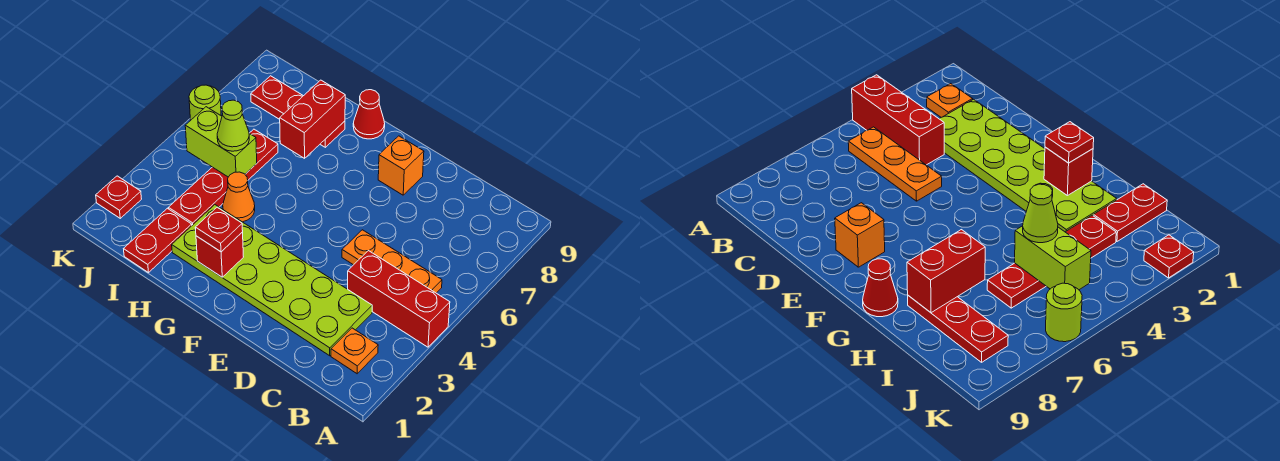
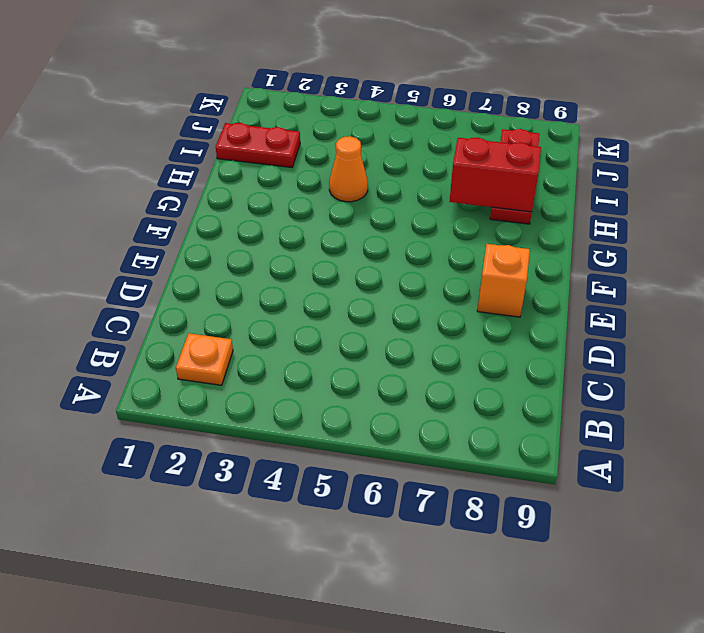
none -> red brick A4:C4 level 1
none -> orange plate B5:D5 level 1
none -> lime plate C2:H3 level 1

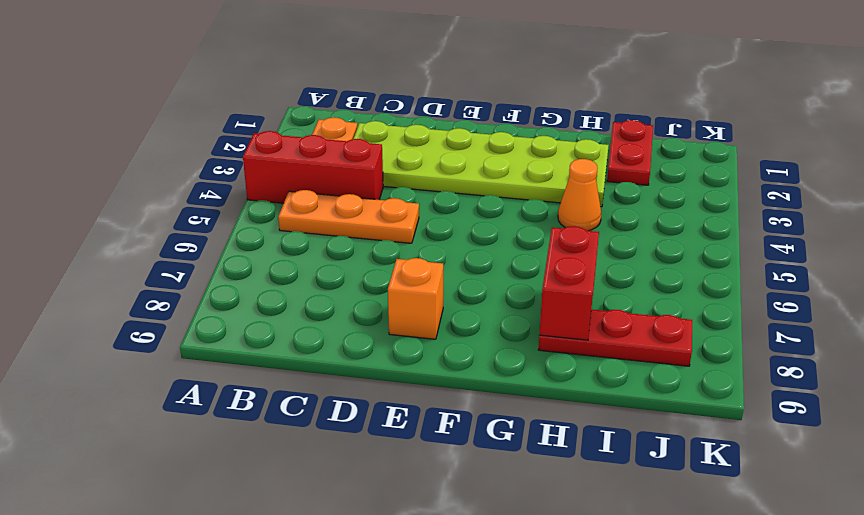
none -> red cone G9 level 1
none -> red plate I3:I6 level 1
none -> red plate K2 level 1

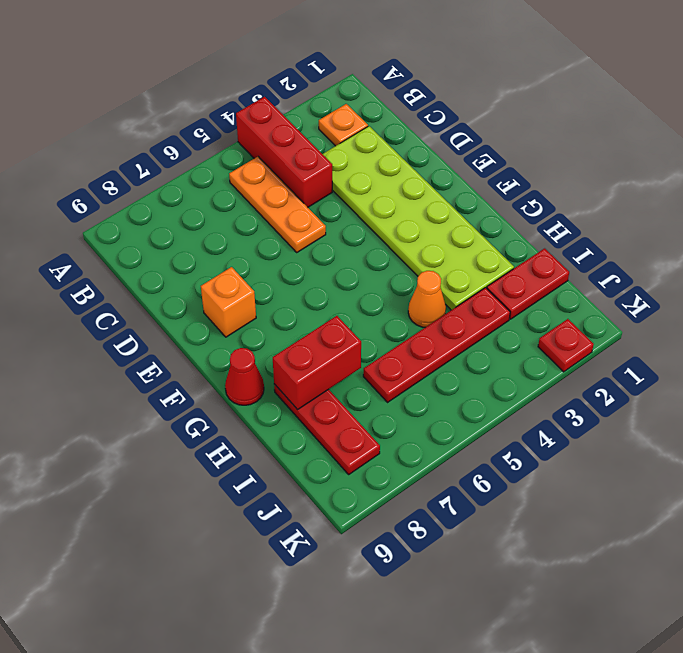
none -> lime round brick K6 level 1
none -> red brick G2 level 2
none -> lime brick I5:J5 level 2

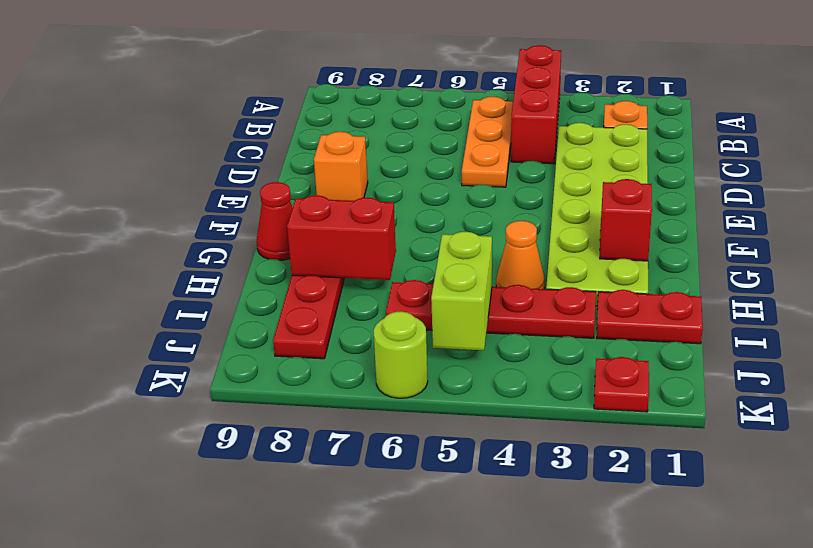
none -> red plate G2 level 3
none -> lime cone I5 level 3

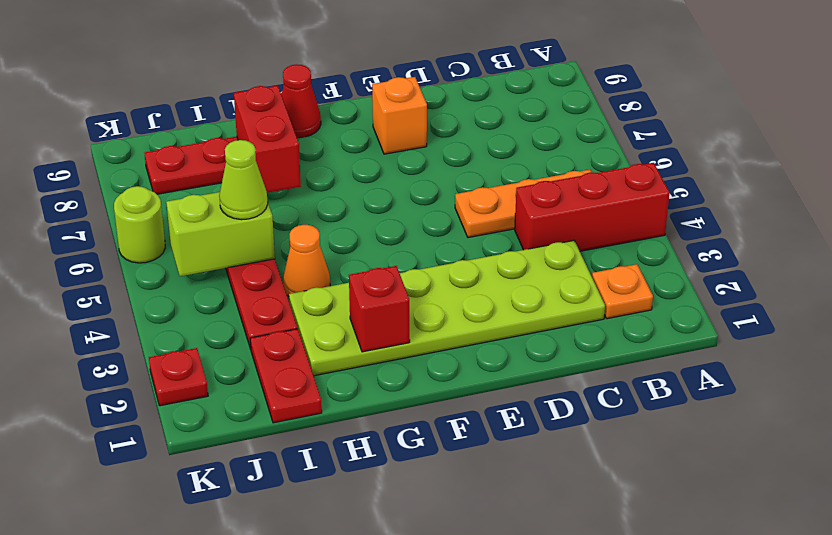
none -> red plate G2 level 3

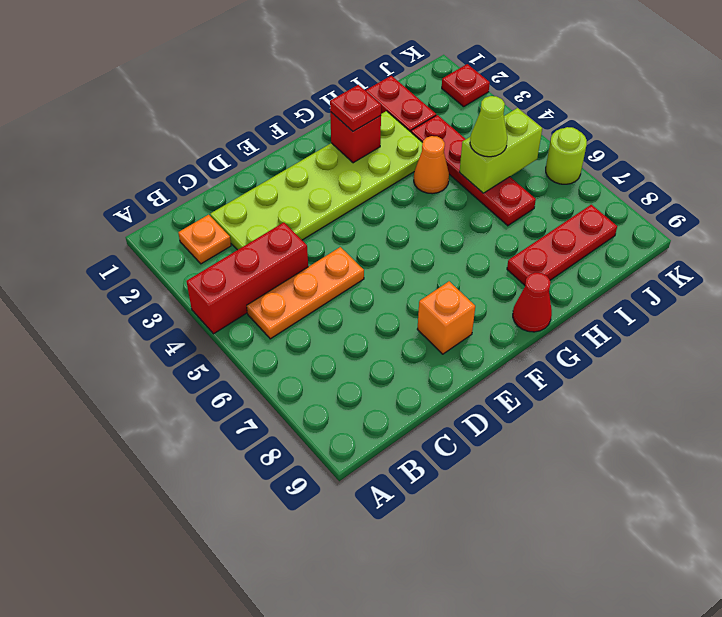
none -> red brick H7:H8 level 2

